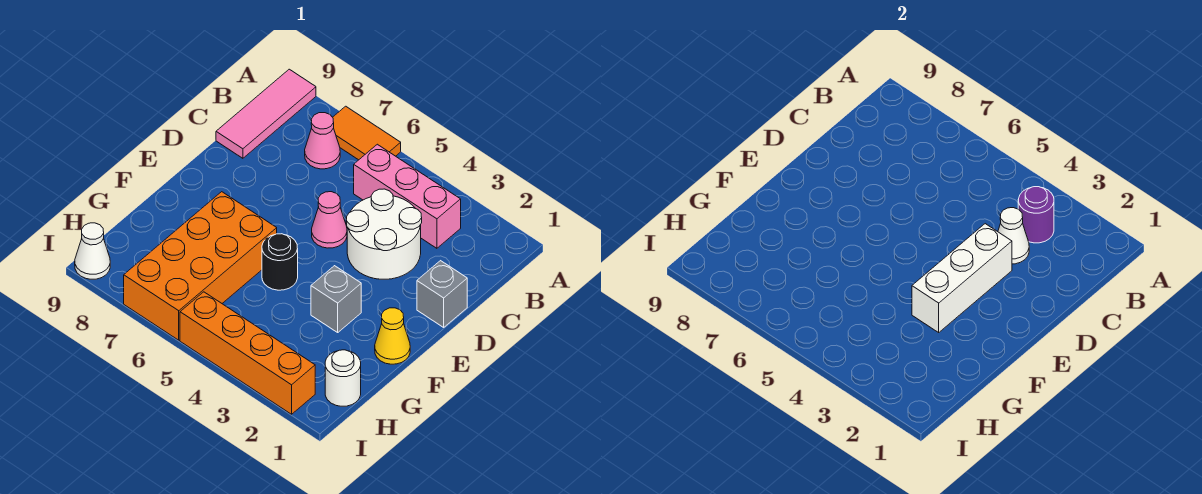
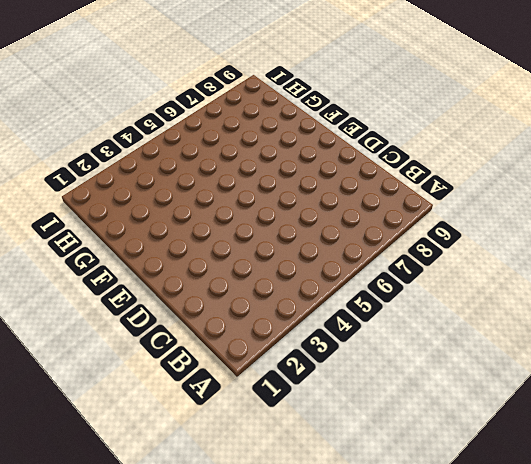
none -> orange tile A6:A7 level 1
none -> pink tile A9:C9 level 1
none -> pink brick B3:B5 level 1

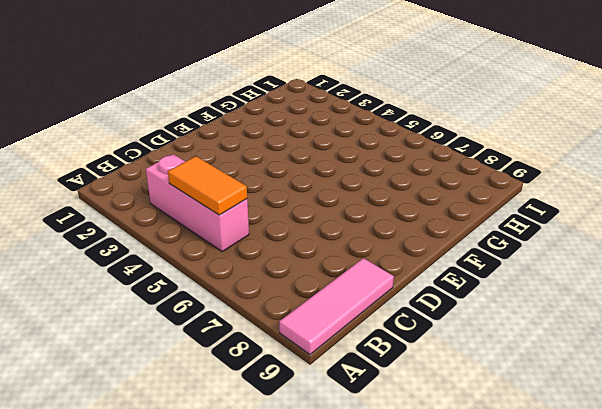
orange tile B4:B5 level 2 -> orange tile A6:A7 level 1
none -> pink cone B7 level 1
none -> white round brick C3:D4 level 1
none -> grey brick D1 level 1

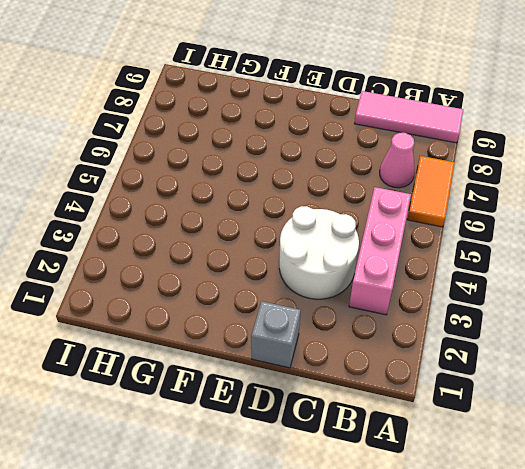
none -> pink cone D5 level 1
none -> yellow cone F1 level 1
none -> grey brick F3 level 1

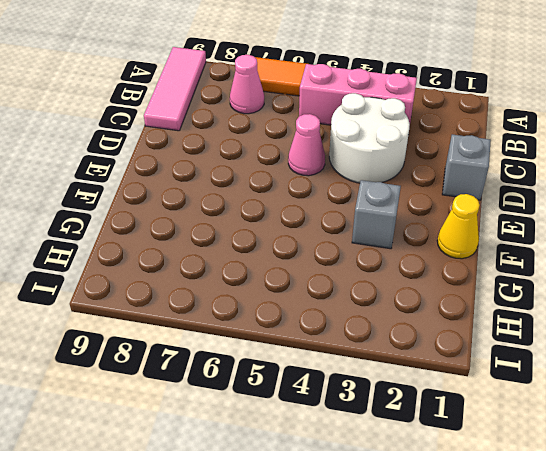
none -> black round brick F5 level 1
none -> orange brick F6:I7 level 1
none -> white round brick H1 level 1

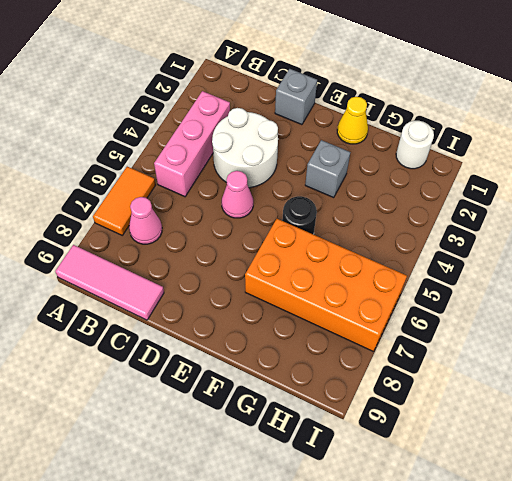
none -> orange brick I2:I5 level 1
none -> white cone I9 level 1
none -> purple round brick B3 level 2

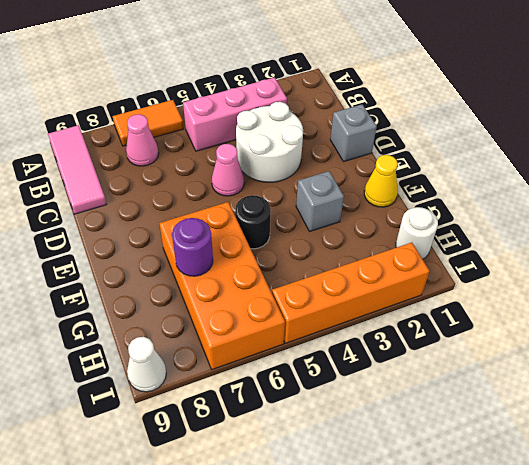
purple round brick G7 level 2 -> purple round brick B3 level 2
none -> white cone C3 level 2
none -> white brick D3:F3 level 2

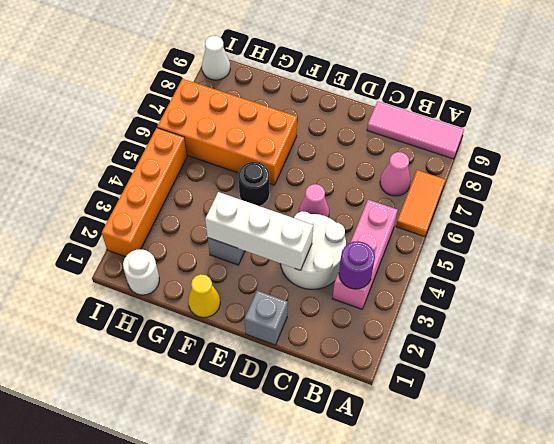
none -> white cone C3 level 2

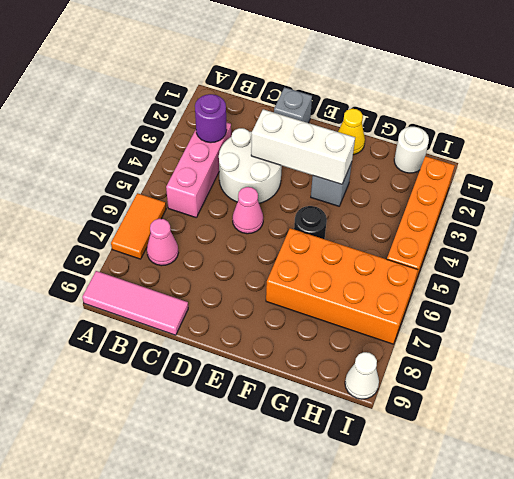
none -> white cone C3 level 2

